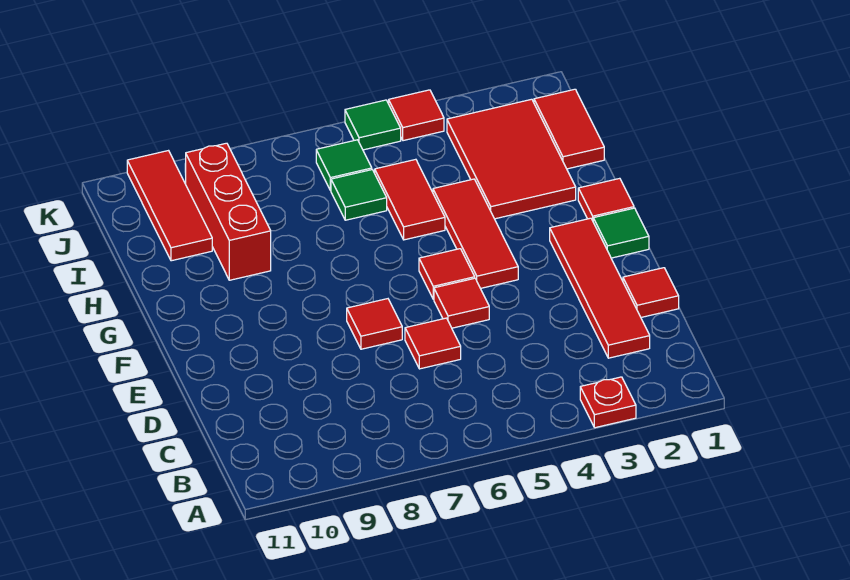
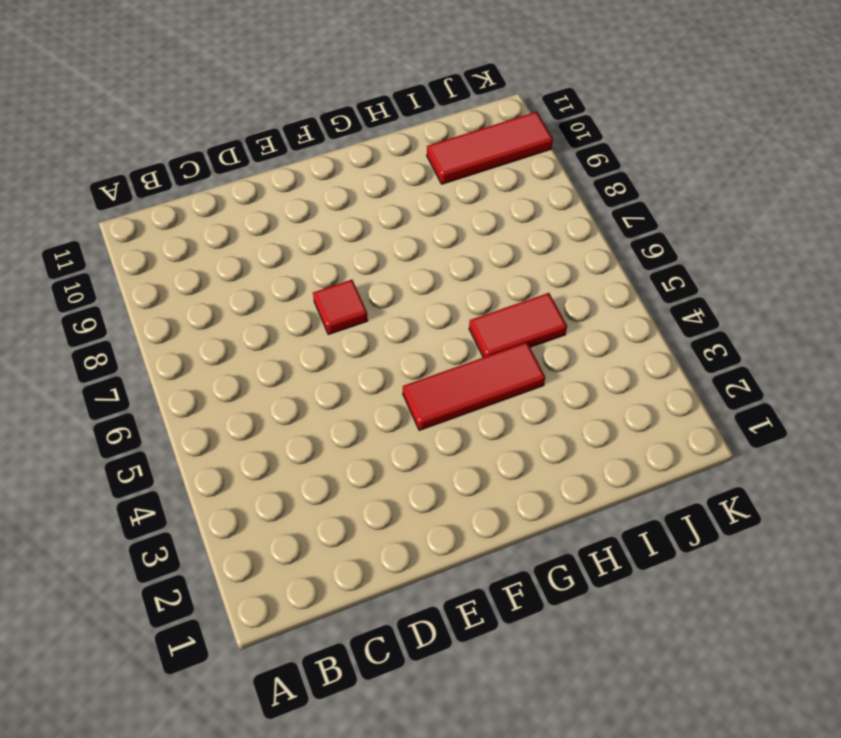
none -> red plate A3 level 1
none -> red tile C2:F2 level 1
none -> red tile D1 level 1

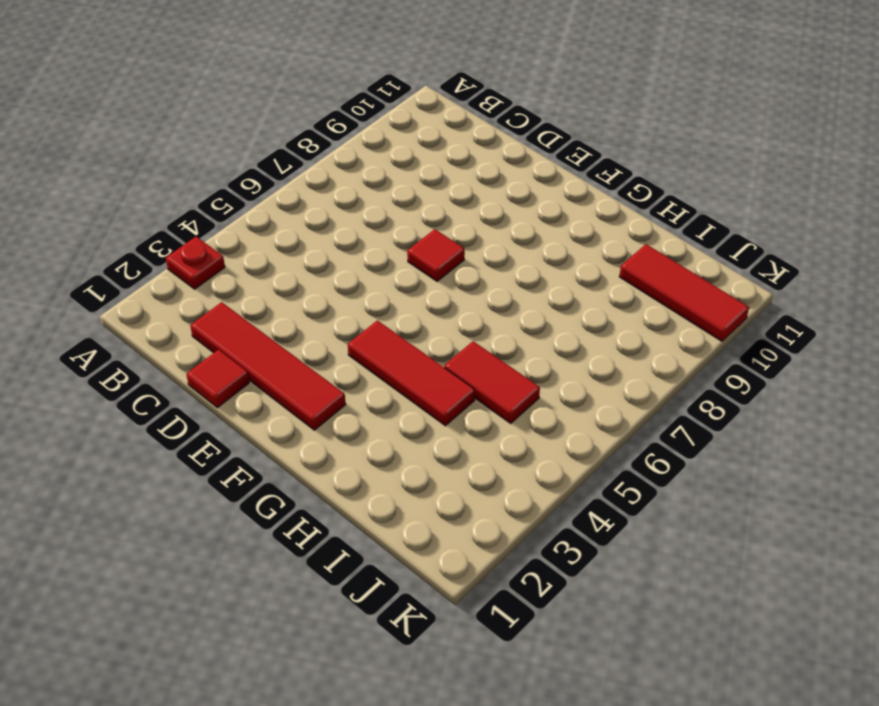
none -> red tile D6 level 1
none -> red tile E5 level 1
none -> green tile F1 level 1

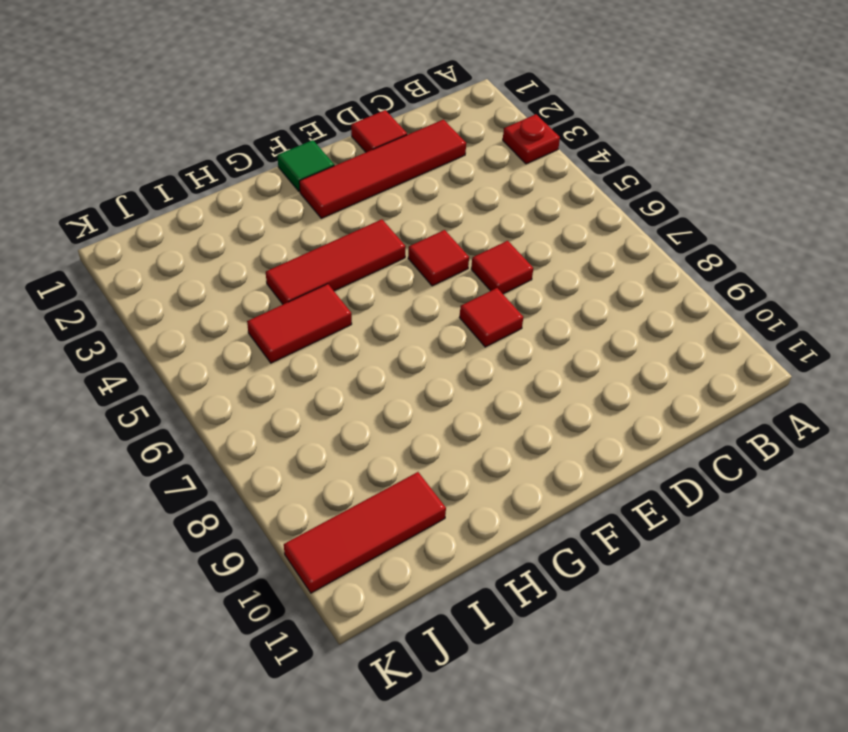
none -> red tile F5 level 1
none -> red tile G1 level 1
none -> red tile H2:J3 level 1

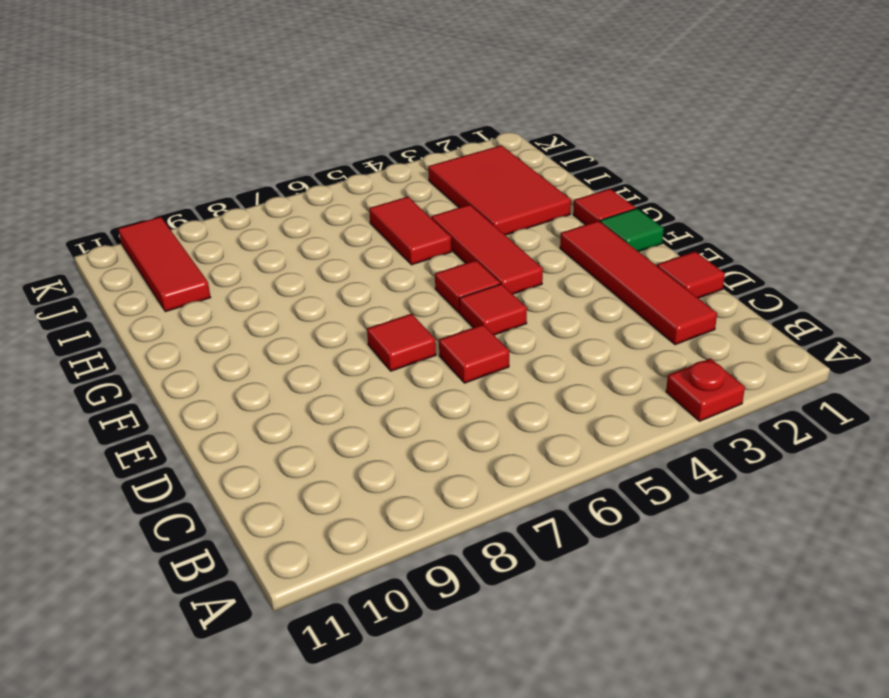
none -> red brick H9:J9 level 1
none -> red tile I1:J1 level 1
none -> green tile I6 level 1

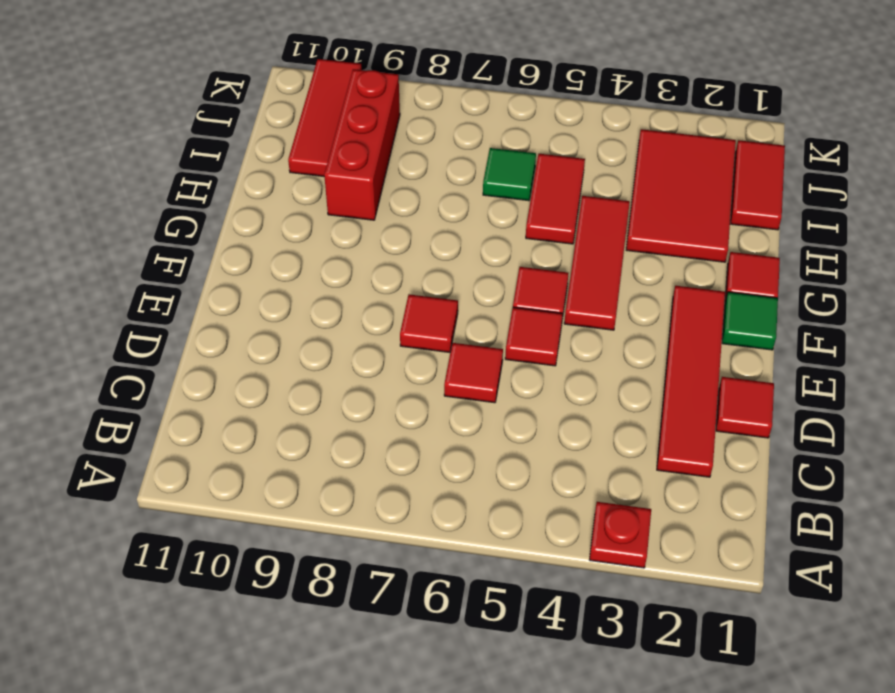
none -> green tile J6 level 1
none -> red tile K4 level 1
none -> green tile K5 level 1

